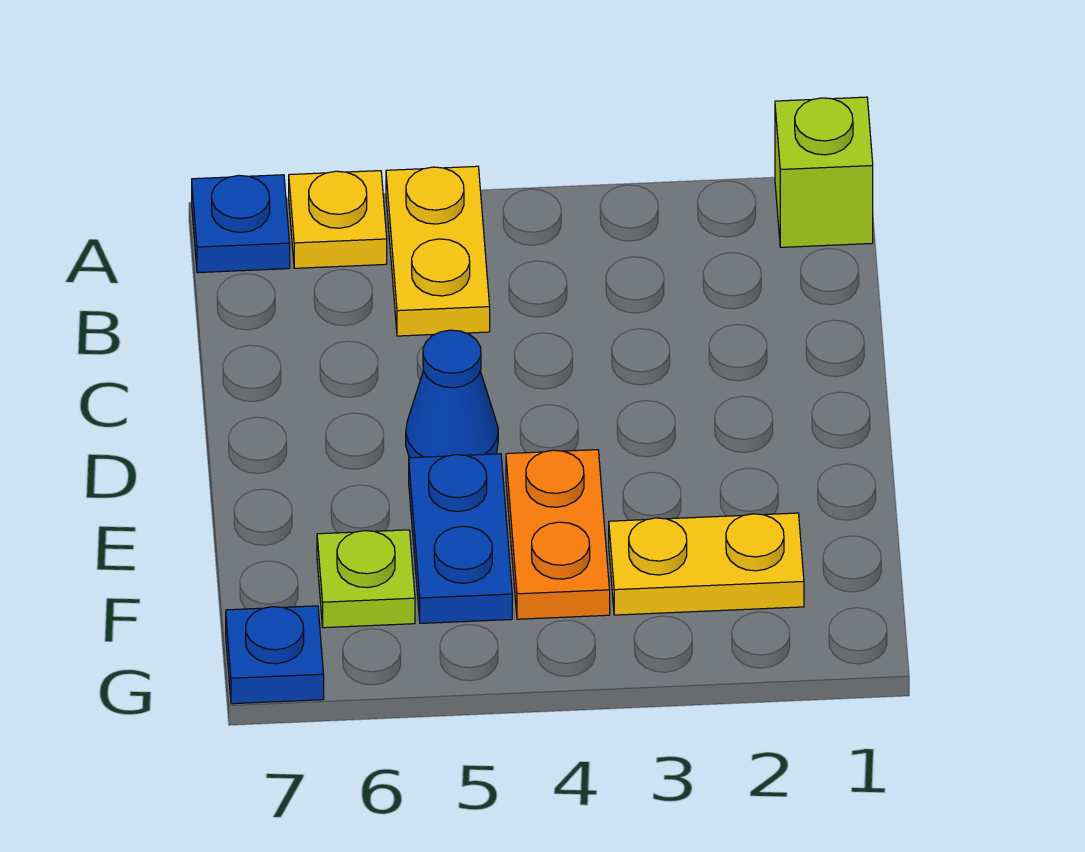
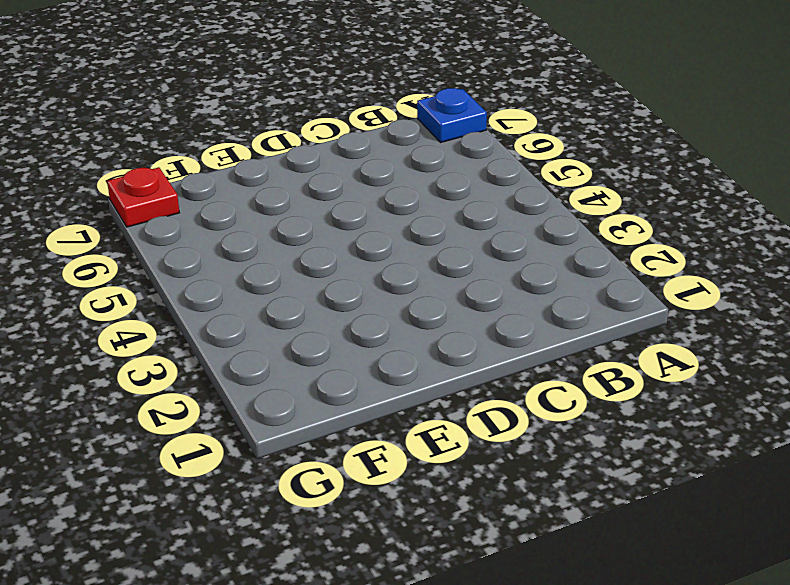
red plate G7 level 1 -> blue plate G7 level 1
none -> lime brick A1 level 1
none -> yellow plate A5:B5 level 1

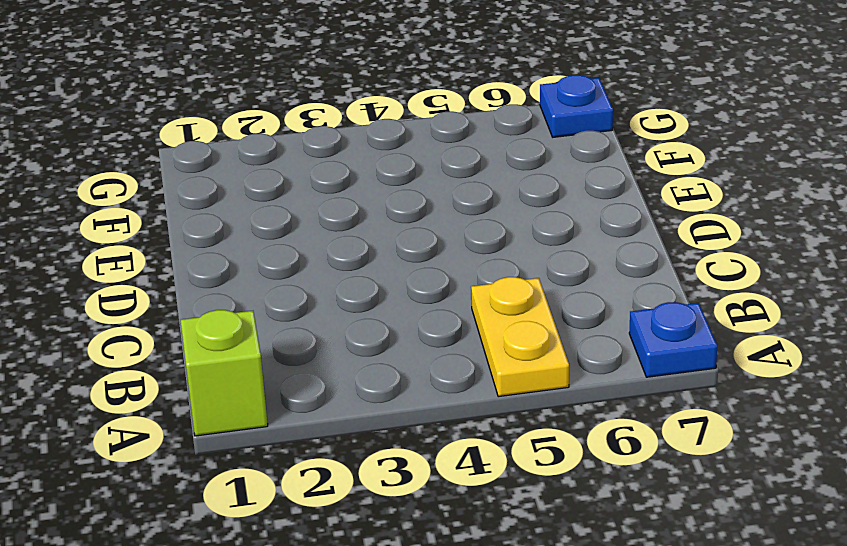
none -> yellow plate A6 level 1
none -> blue cone D5 level 1

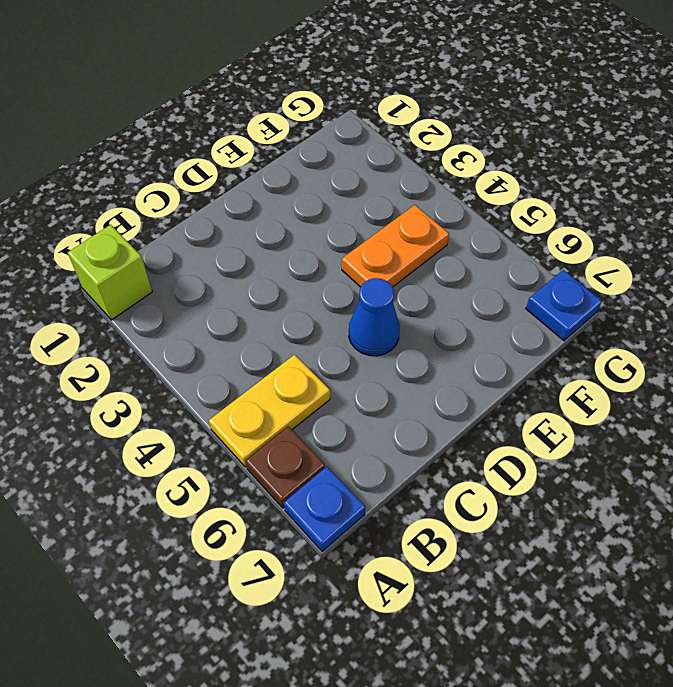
brown plate A6 level 1 -> yellow plate A6 level 1
none -> blue plate E5:F5 level 1
none -> yellow plate F2:F3 level 1

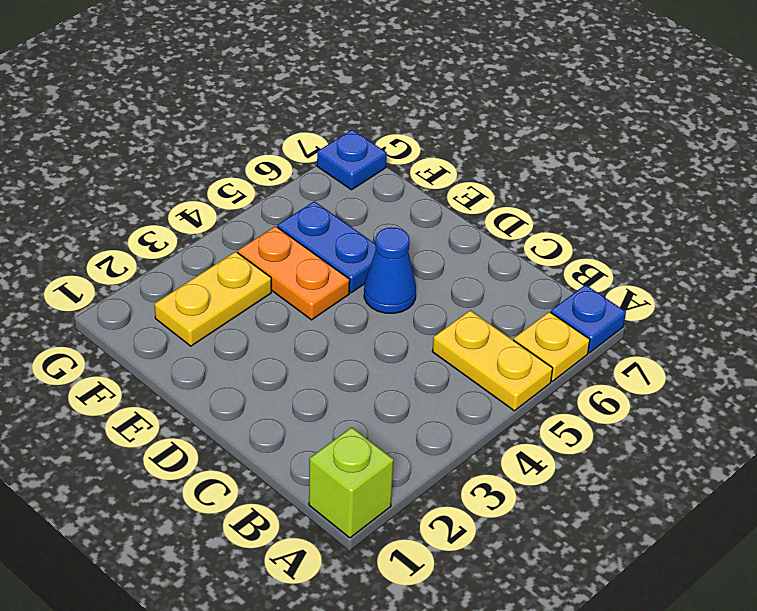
none -> lime plate F6 level 1

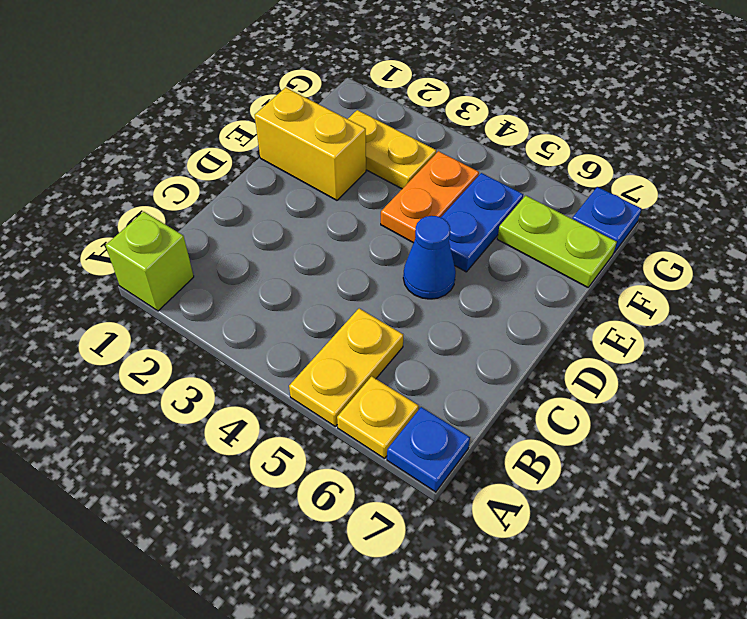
yellow brick E1:E2 level 1 -> none
lime plate F6:F7 level 1 -> lime plate F6 level 1

